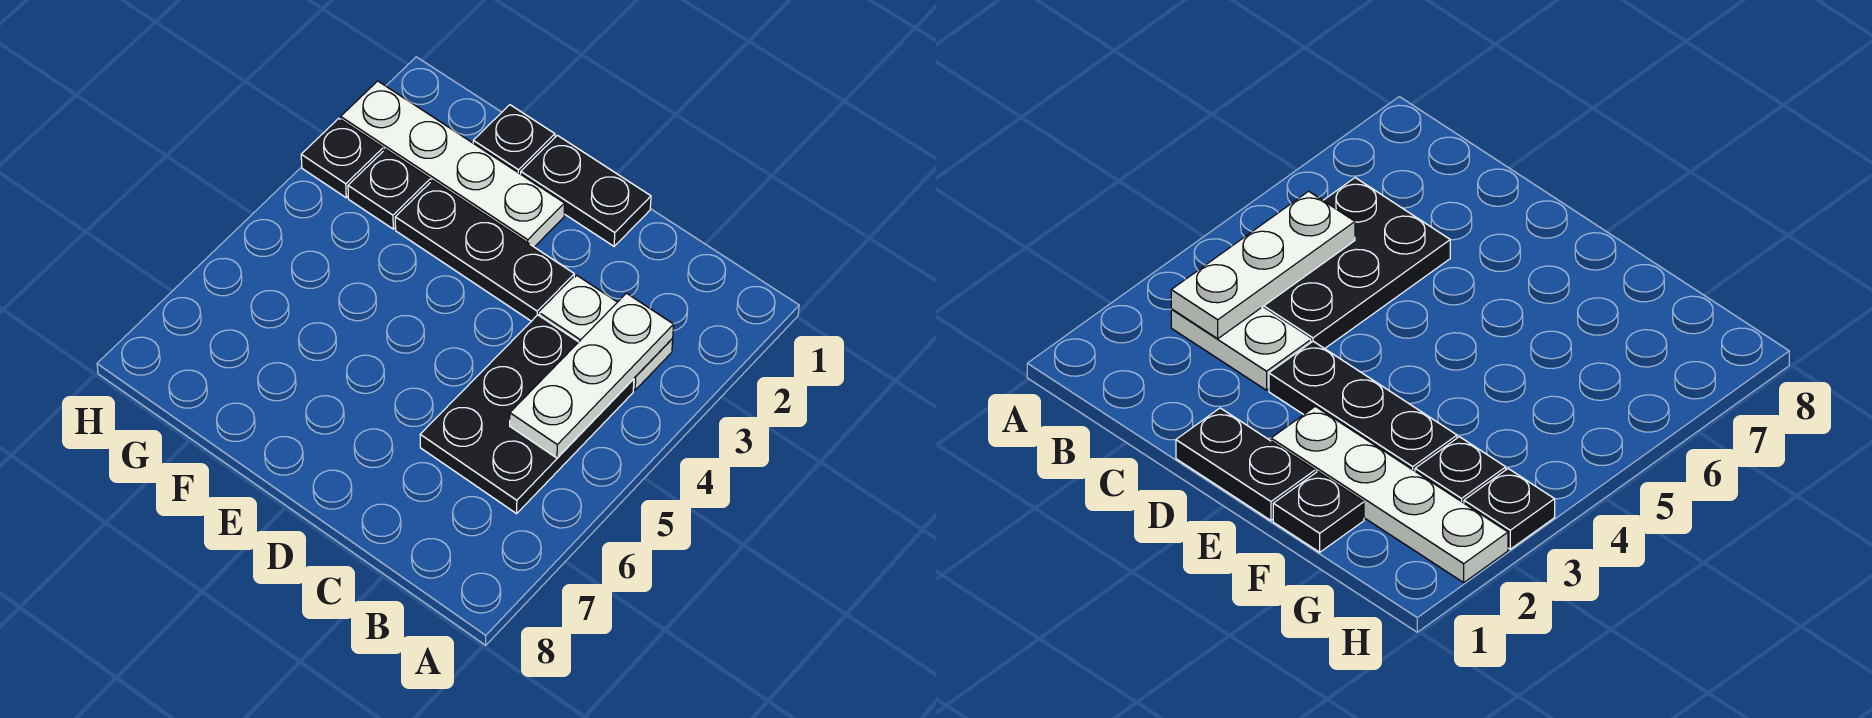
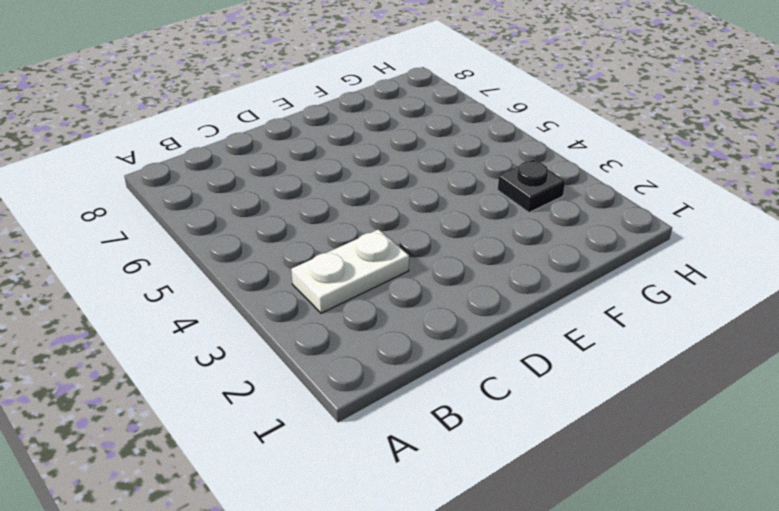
none -> black plate B4:C6 level 1
none -> black plate D1:E1 level 1

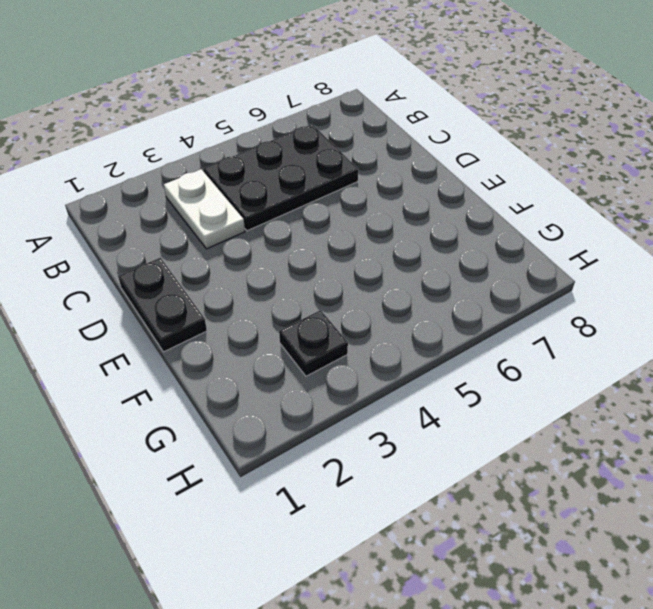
none -> black plate D3:F3 level 1
none -> white plate E2:H2 level 1

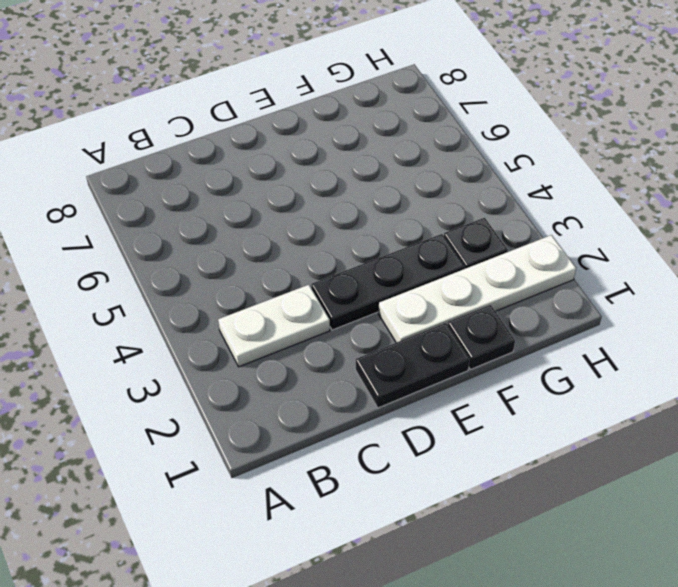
none -> black plate B4:C6 level 1
none -> black plate H3 level 1

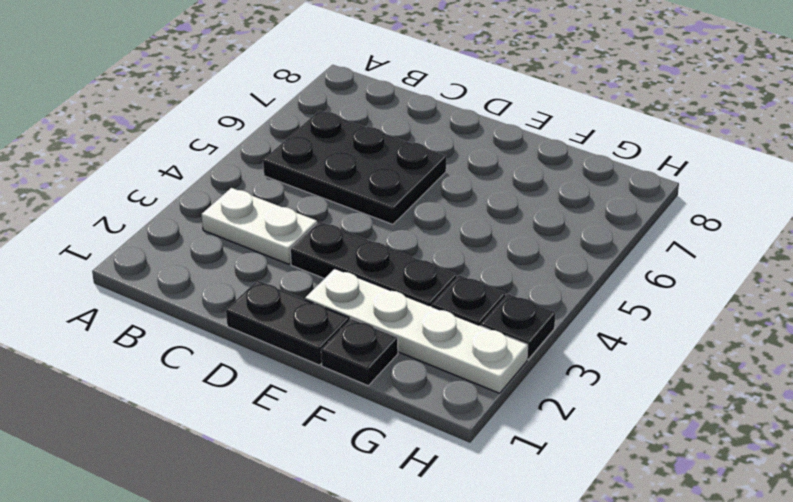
black plate B5:D6 level 1 -> black plate B4:C6 level 1
none -> white plate B3:B5 level 2

